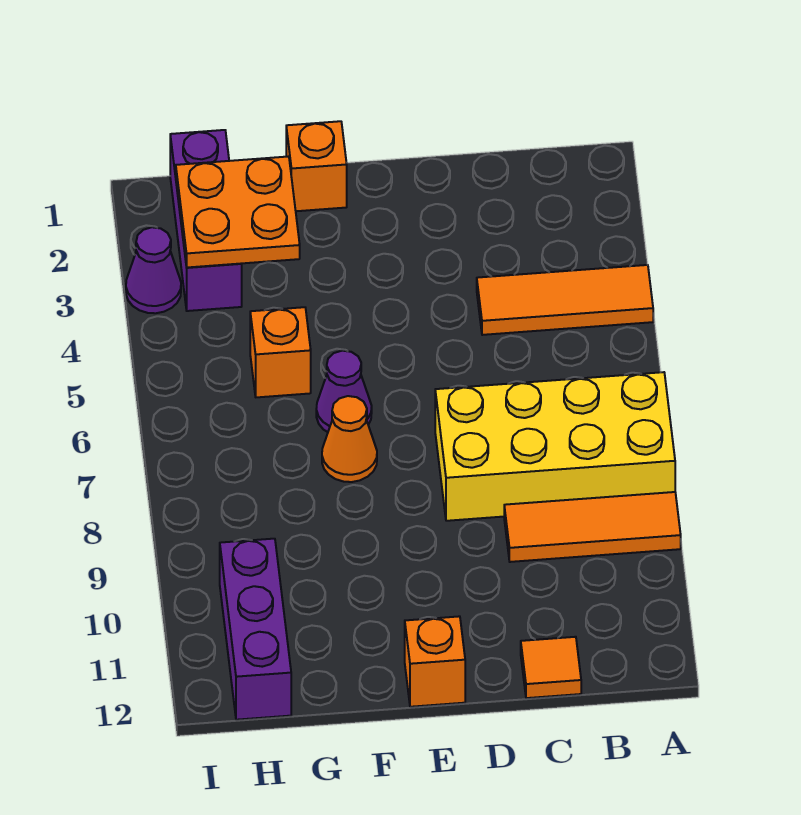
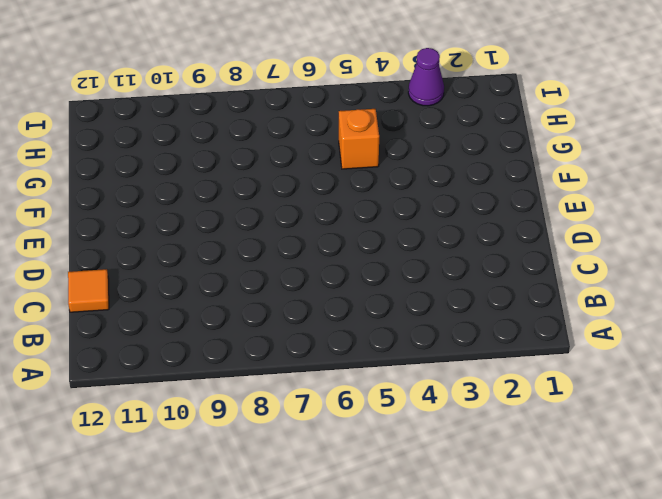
none -> orange tile A4:C4 level 1
none -> yellow brick A7:D8 level 1
none -> orange tile A9:C9 level 1

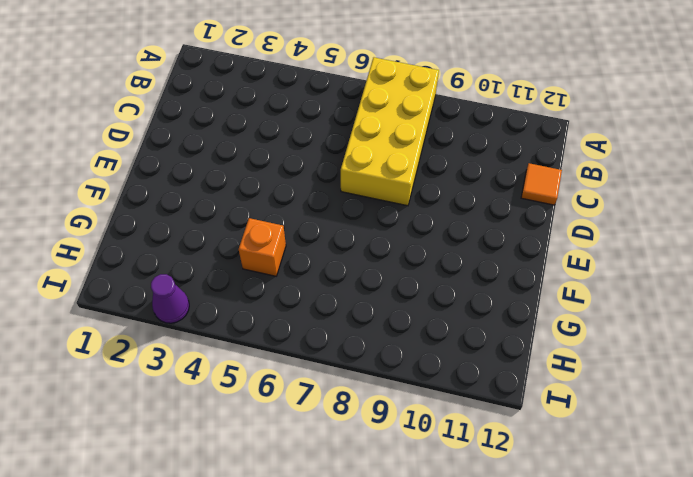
none -> orange tile A4:C4 level 1
none -> orange tile A9:C9 level 1
none -> orange brick E12 level 1

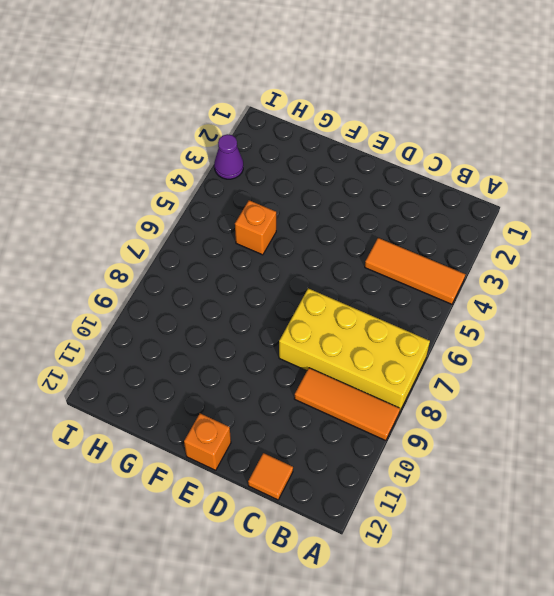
none -> orange brick F1 level 1
none -> purple cone F6 level 1
none -> orange cone F7 level 1

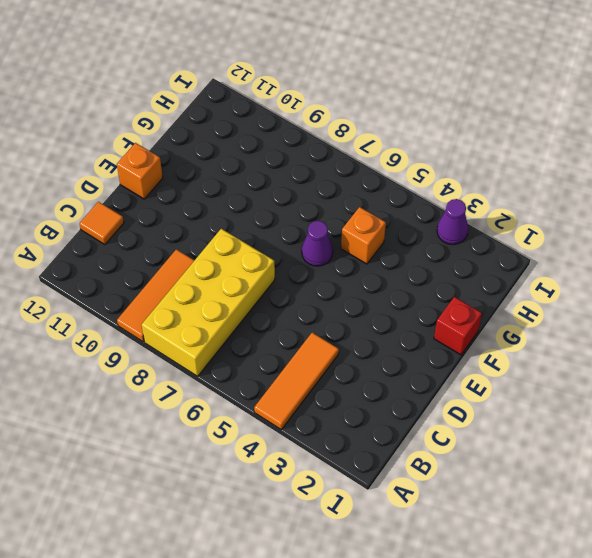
red brick F1 level 1 -> orange brick F1 level 1
none -> orange cone F7 level 1
none -> purple brick H1:H3 level 1
none -> purple brick H10:H12 level 1

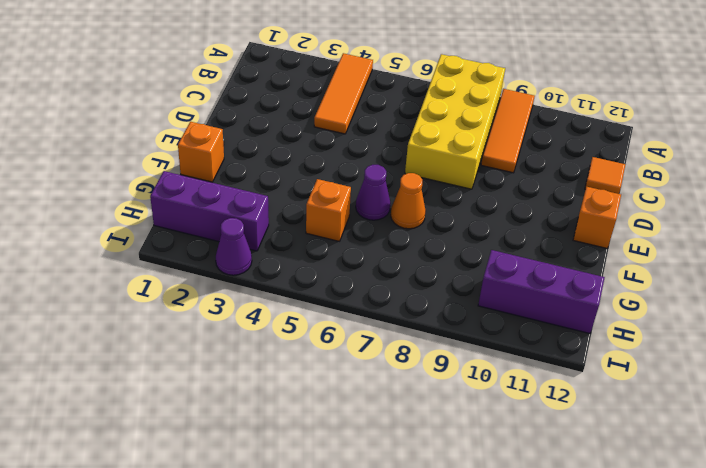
none -> orange plate G2:H3 level 2

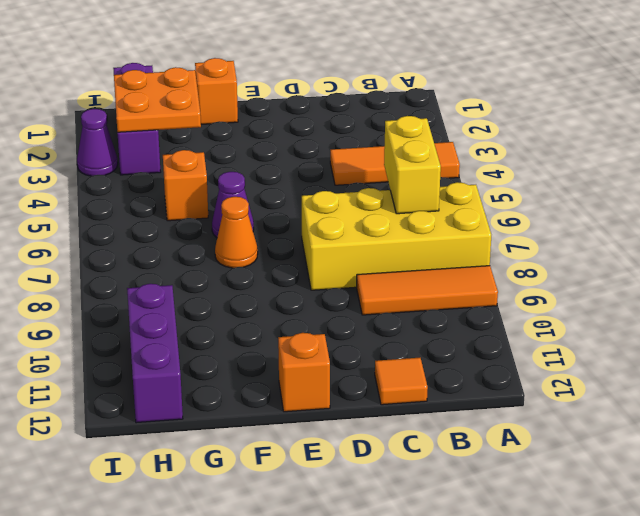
yellow brick B6:B7 level 2 -> none

